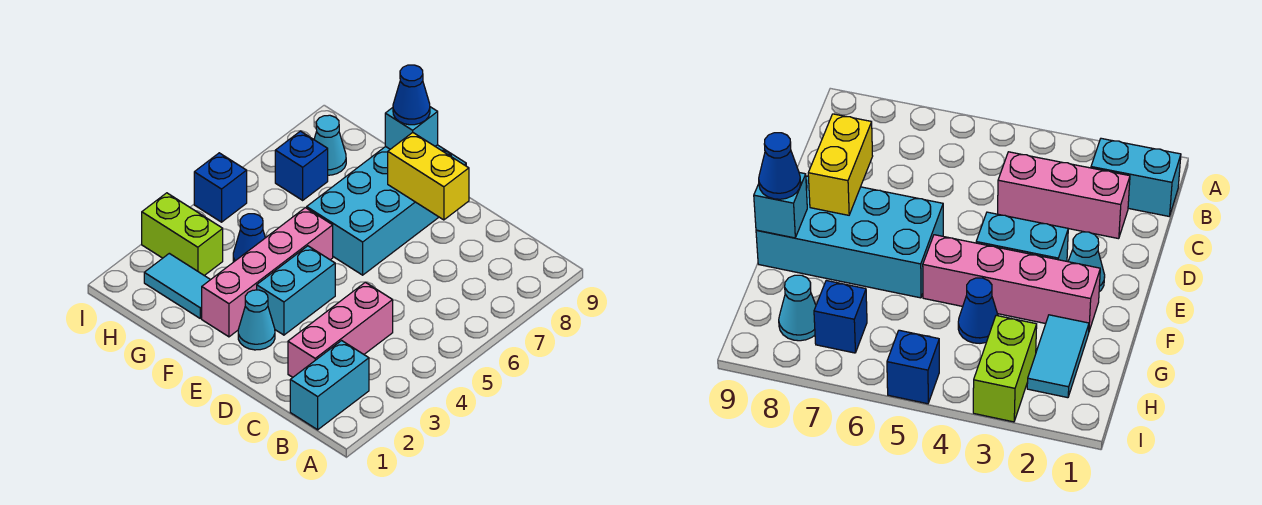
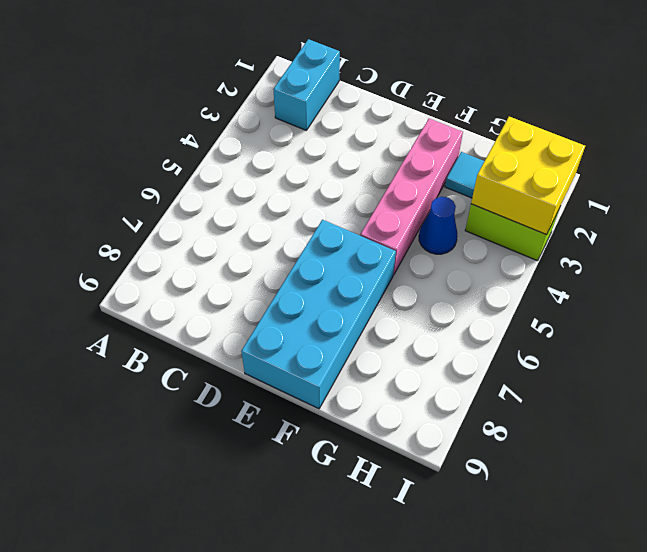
yellow brick H2:I3 level 2 -> none
none -> pink brick C2:C4 level 1
none -> cyan cone E2 level 1
none -> cyan brick E3:E4 level 1

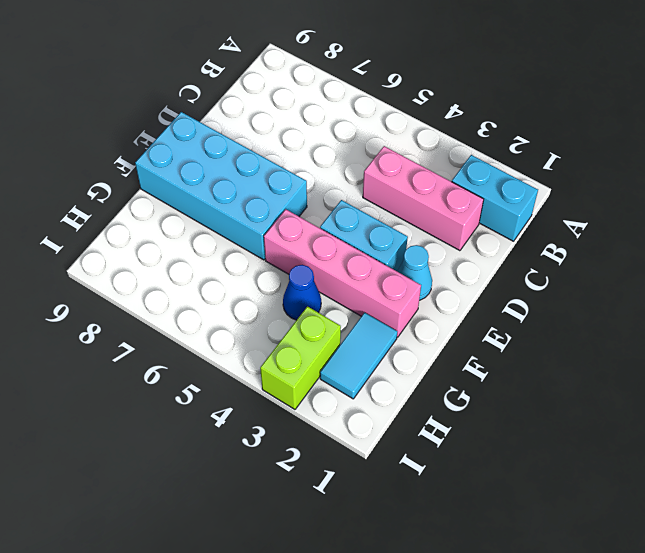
none -> blue brick H7 level 1
none -> cyan cone H8 level 1
none -> blue brick I5 level 1

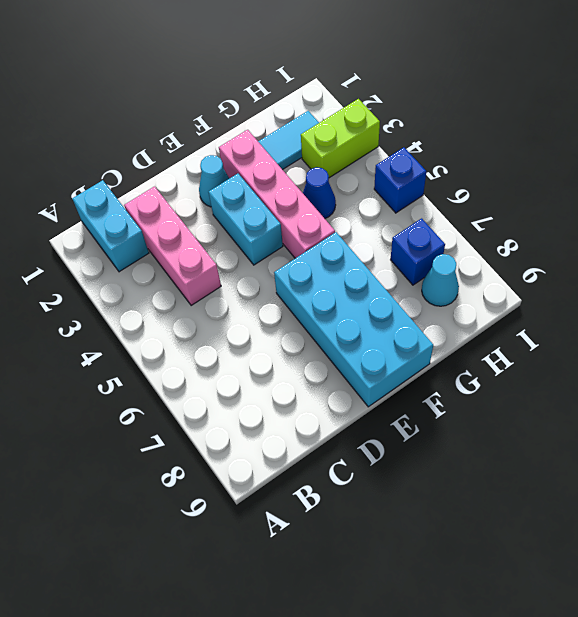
none -> yellow brick D8:E8 level 2
none -> cyan brick F9 level 2
none -> blue cone F9 level 3

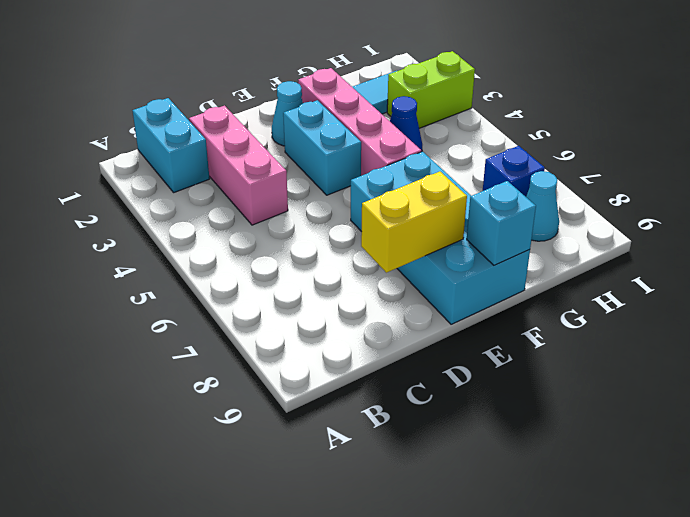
none -> blue brick I5 level 1
none -> blue cone F9 level 3

